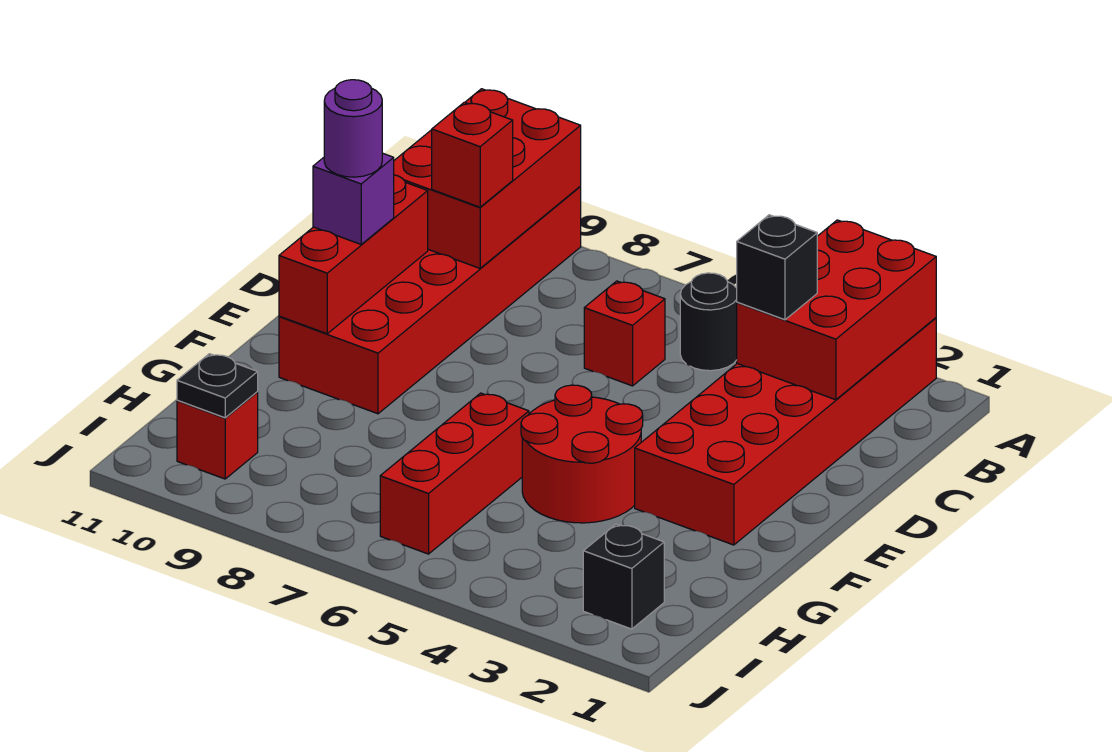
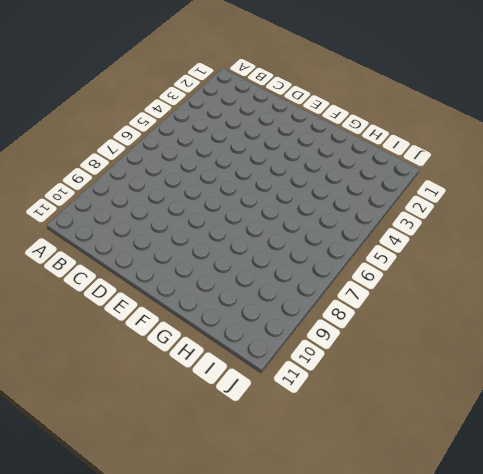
none -> red brick A2:F3 level 1
none -> red brick A9:F10 level 1
none -> black round brick B5 level 1

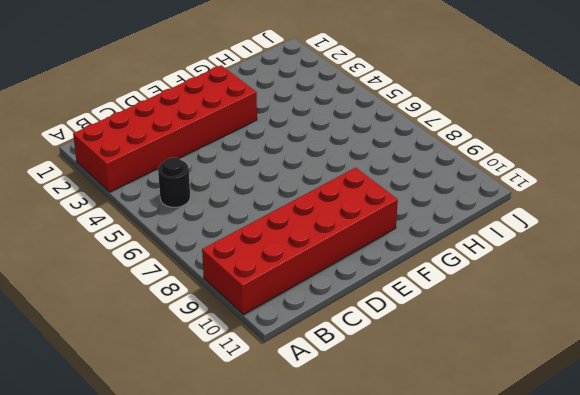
none -> red brick C6 level 1
none -> red round brick F4:G5 level 1
none -> red brick G6:I6 level 1

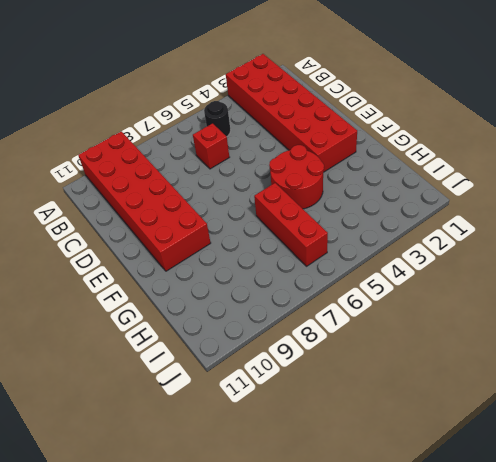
none -> black brick I2 level 1
none -> red brick I10 level 1
none -> red brick A2:C3 level 2

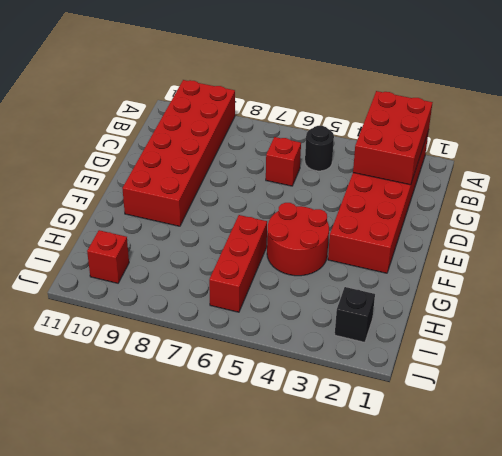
none -> red brick A9:C10 level 2
none -> red brick D10:F10 level 2
none -> black plate I10 level 2

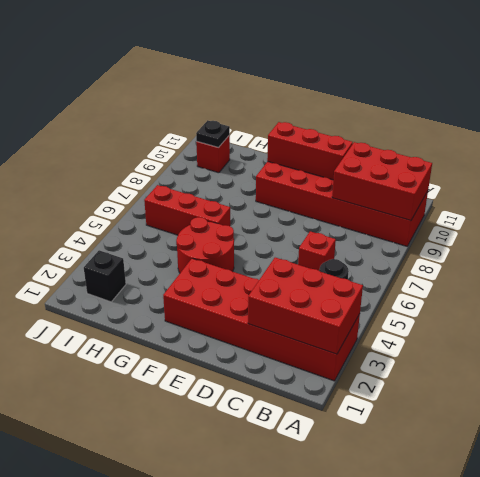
none -> black brick C3 level 3
none -> red brick C9 level 3
none -> purple brick E10 level 3

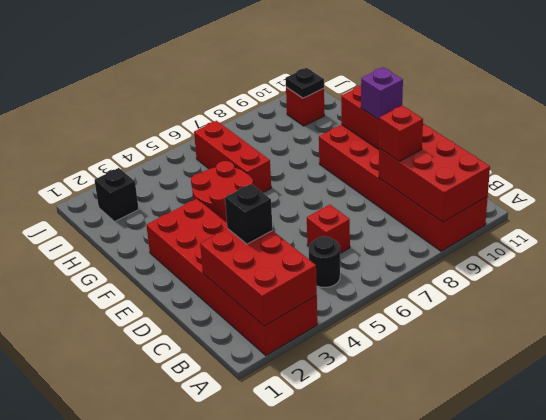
none -> purple round brick E10 level 4

